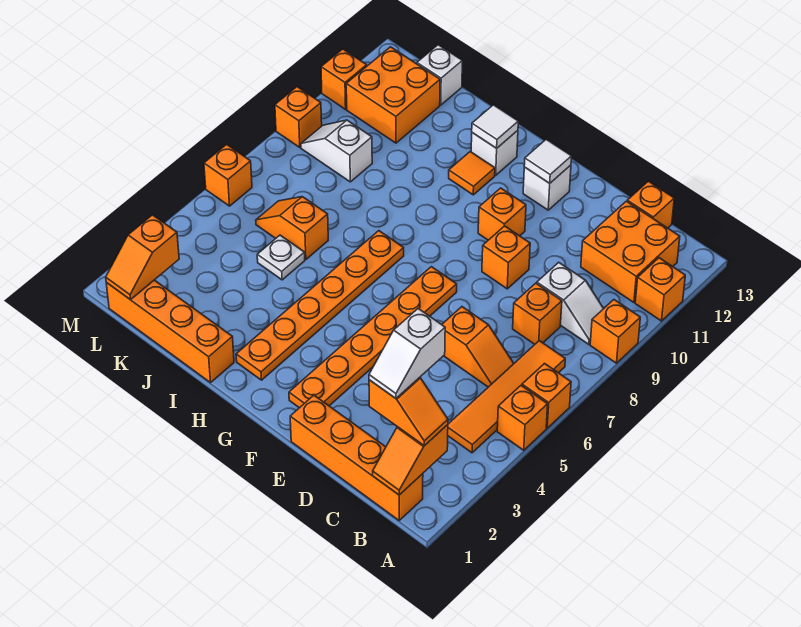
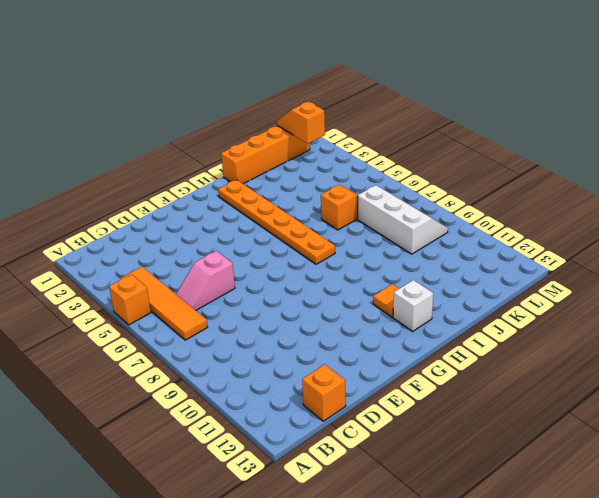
pink slope C6:D6 level 1 top D -> orange slope C6:D6 level 1 top D
white slope K7:L9 level 1 top K -> white slope K9:L9 level 1 top K
none -> orange brick A6 level 1
none -> orange brick A9 level 1
none -> orange brick A11 level 1
none -> orange brick B1:E1 level 1

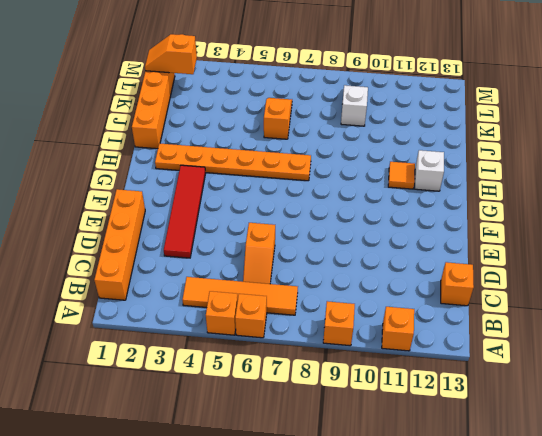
red tile D3:G3 level 1 -> orange plate F2:F7 level 1
none -> white slope B9:C9 level 1 top C
none -> orange brick B11:C12 level 1
none -> orange brick C8 level 1
none -> orange brick E9 level 1

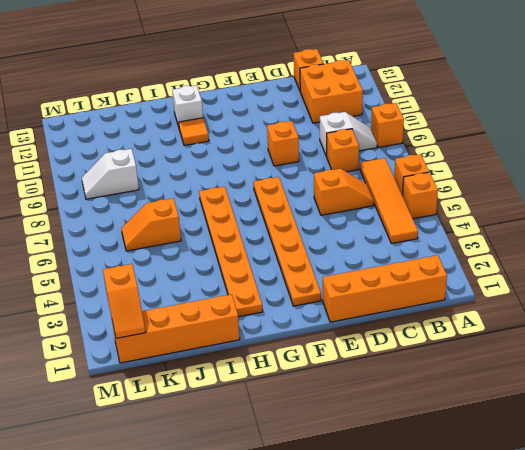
none -> orange brick A11 level 1
none -> orange brick F10 level 1
none -> white brick F12 level 1
none -> white plate J5 level 1

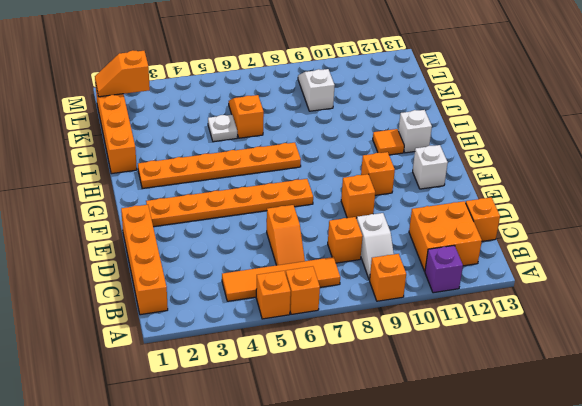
purple brick A11 level 1 -> orange brick A11 level 1
none -> orange brick K11:L12 level 1
none -> white brick K13 level 1
none -> orange brick M6 level 1
none -> orange brick M9 level 1

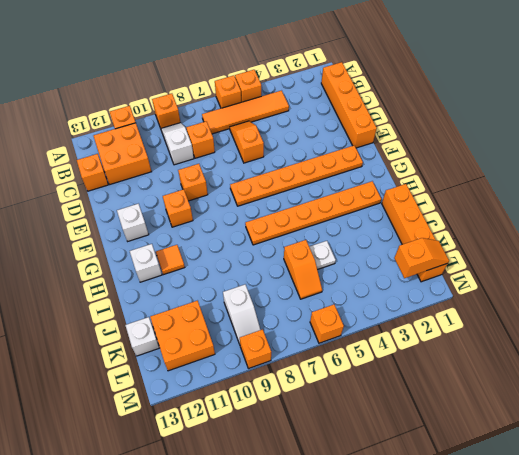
none -> orange brick M11 level 1
none -> orange slope B1:B2 level 2 top 2
none -> white tile F12 level 2
none -> white tile H12 level 2

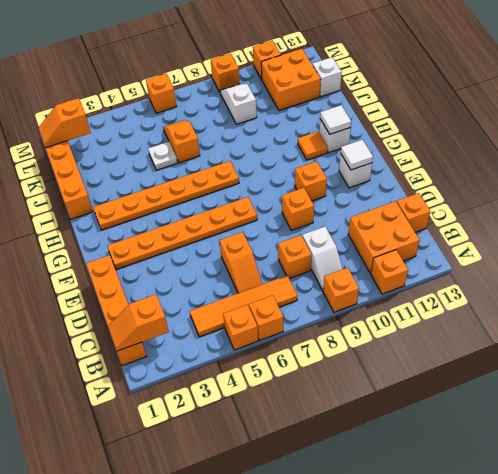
none -> orange slope B2:C2 level 3 top C
none -> white slope C2:C3 level 4 top 3

